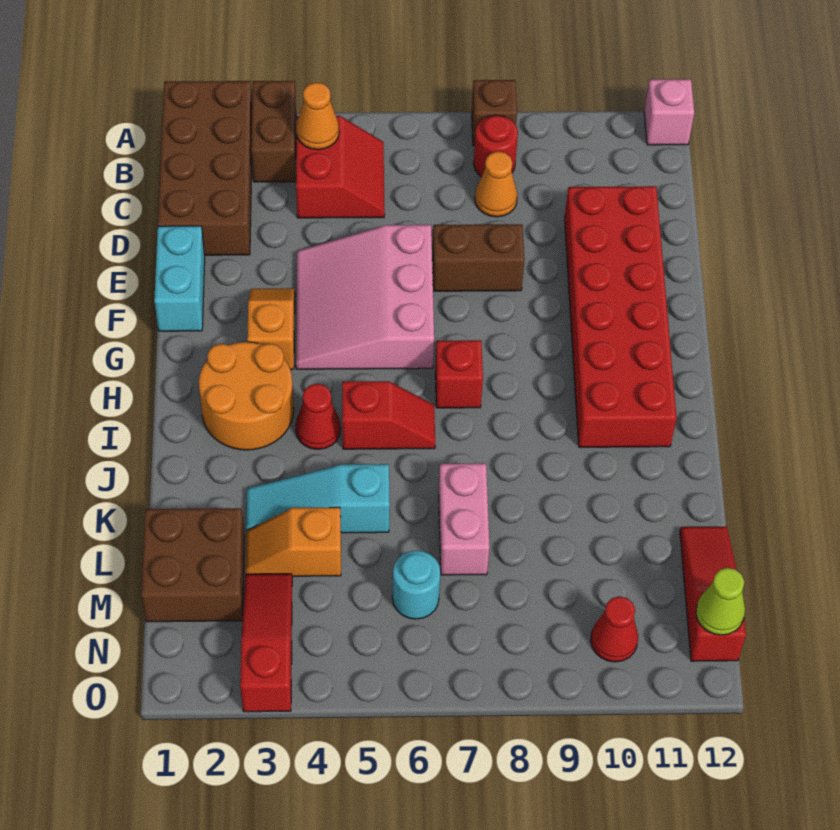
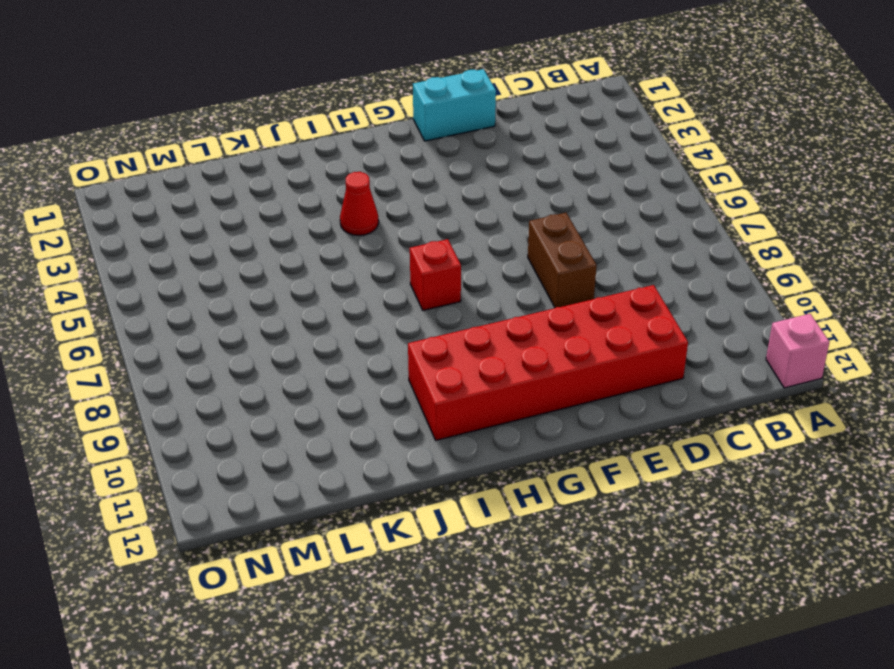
none -> brown brick A1:D2 level 1
none -> brown brick A3:B3 level 1
none -> brown brick A8 level 1

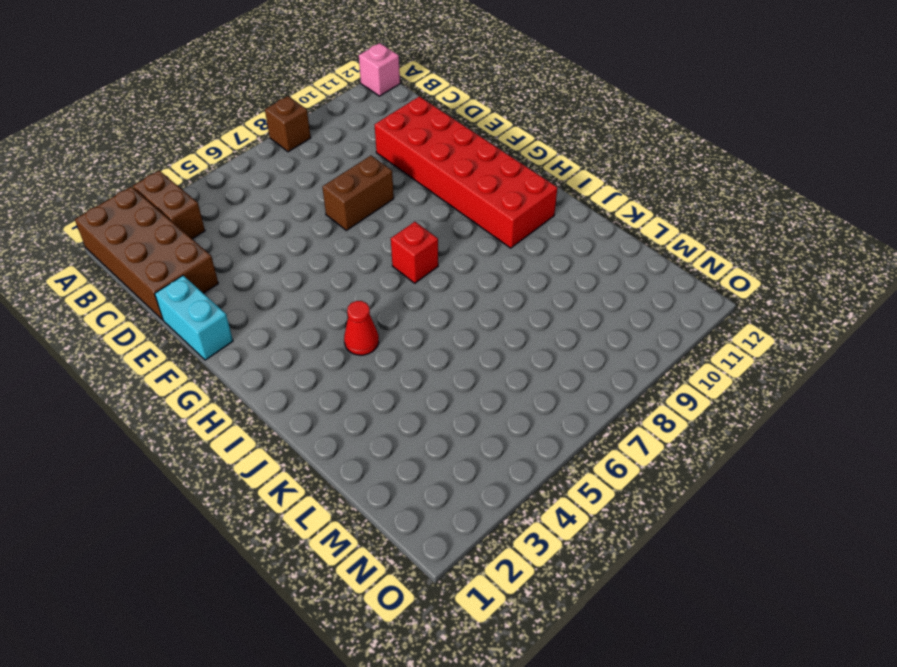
none -> red slope B4:C5 level 1 top 4
none -> red round brick B8 level 1
none -> orange cone C8 level 1

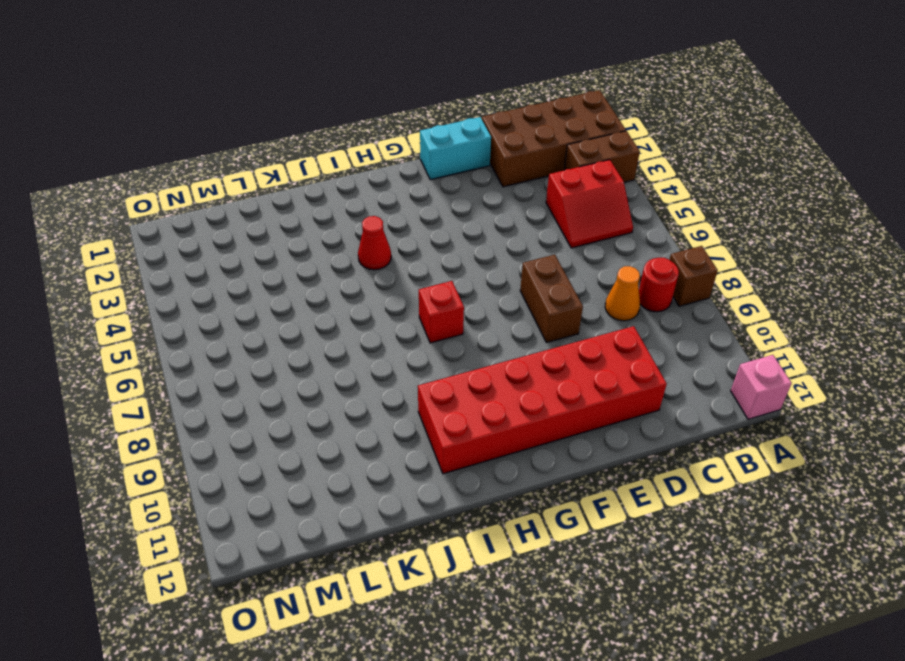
none -> pink slope E4:G6 level 1 top 6
none -> orange slope F3:G3 level 1 top G
none -> orange round brick H2:I3 level 1

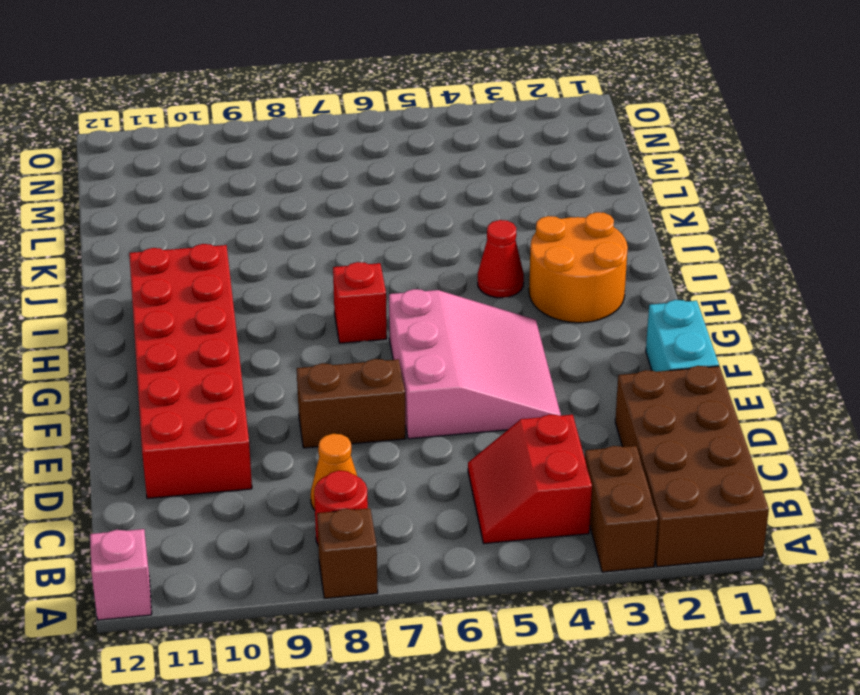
none -> orange slope F3:G3 level 1 top G
none -> red slope I5:I6 level 1 top 5
none -> cyan slope K3:K5 level 1 top 5

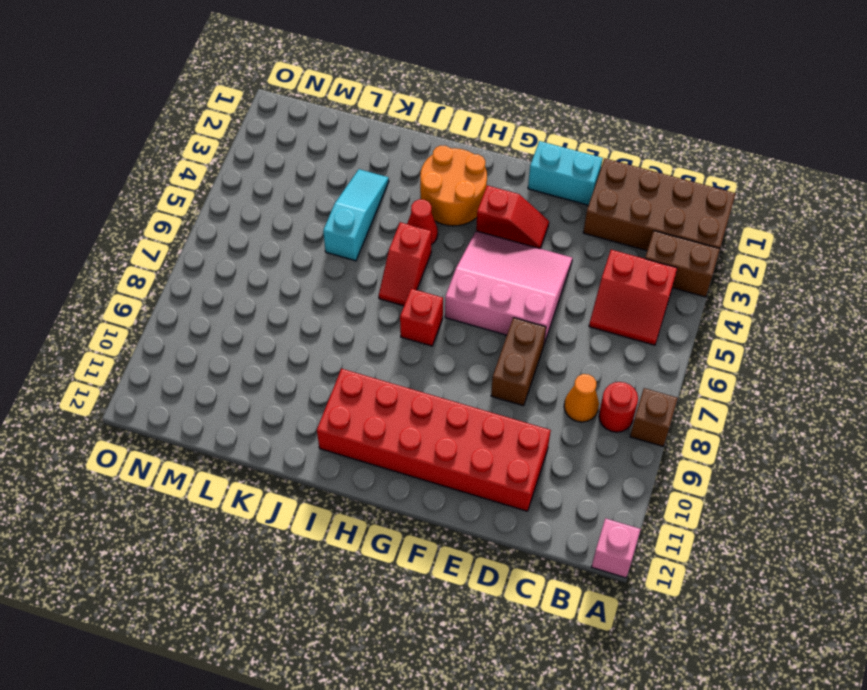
red slope F3:G3 level 1 top G -> orange slope F3:G3 level 1 top G
none -> pink brick K7:L7 level 1
none -> brown brick L1:M2 level 1
none -> orange slope L3:L4 level 1 top 4

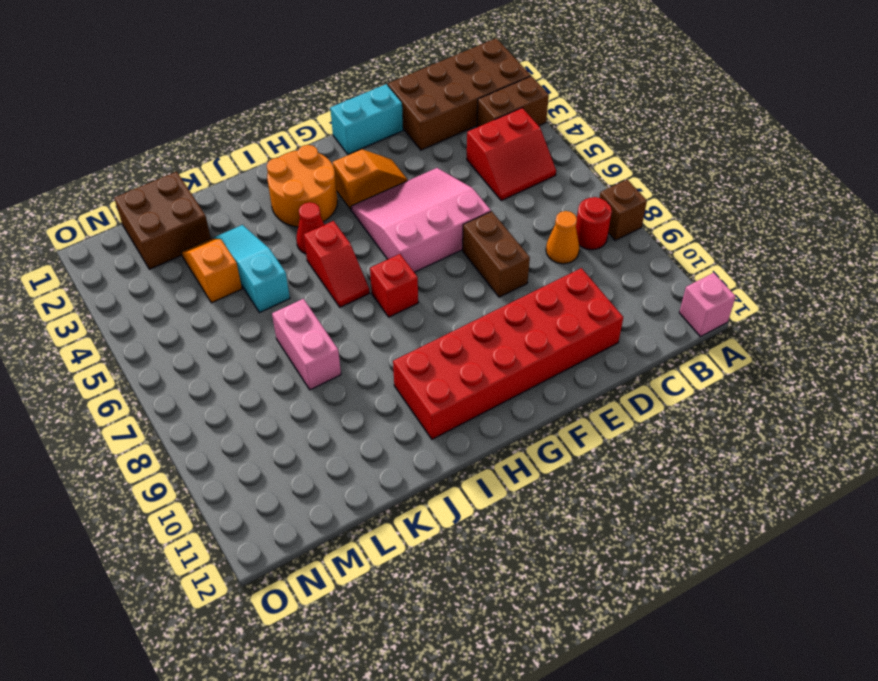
pink brick K7:K8 level 1 -> pink brick K7:L7 level 1
none -> red slope L12:N12 level 1 top N
none -> red slope M3:O3 level 1 top O
none -> cyan round brick M6 level 1

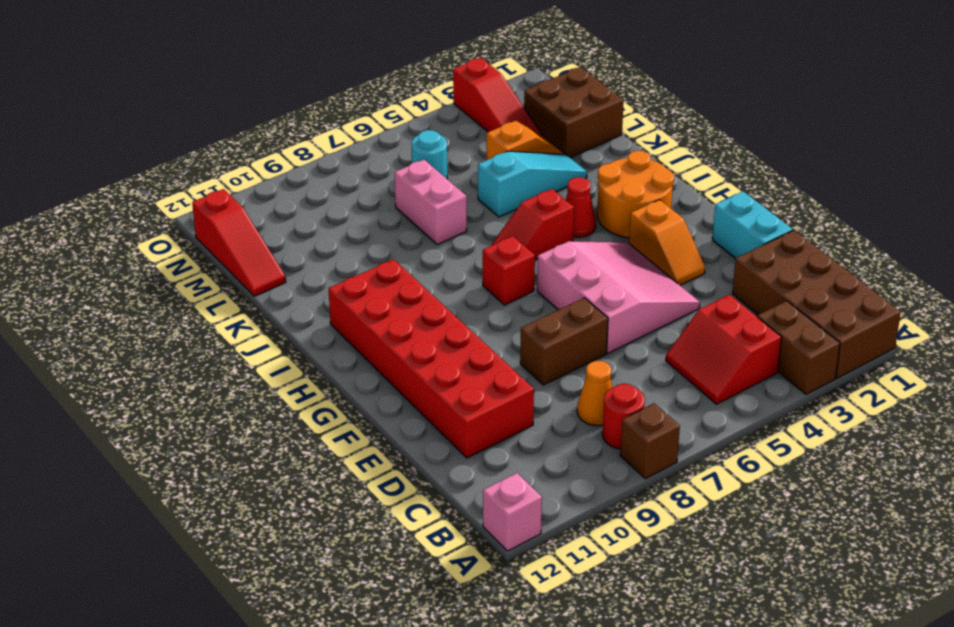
none -> red cone N10 level 1
none -> orange cone B4 level 2
none -> lime cone N12 level 2

